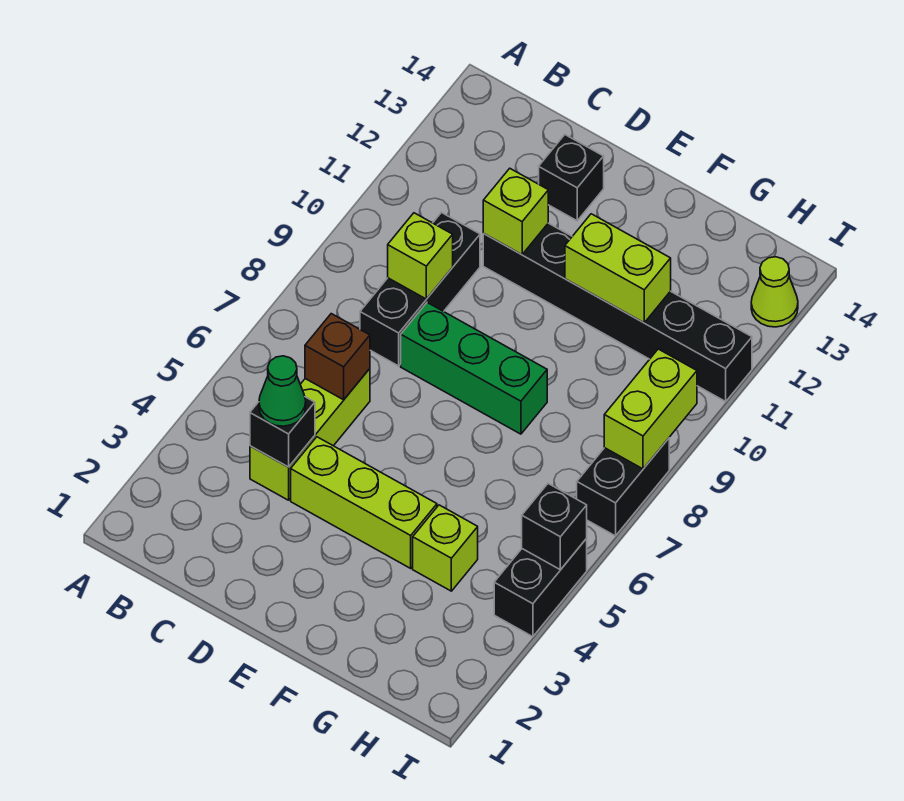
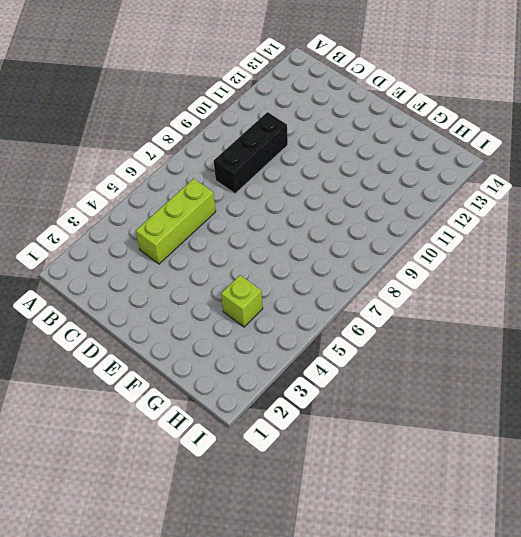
none -> lime brick D4:F4 level 1
none -> green brick D8:F8 level 1
none -> black brick D11:I11 level 1

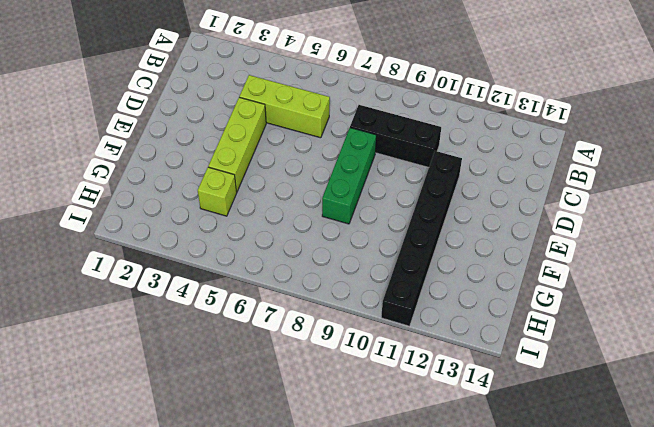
none -> black brick D13 level 1
none -> black brick I4:I5 level 1
none -> black brick I7:I8 level 1

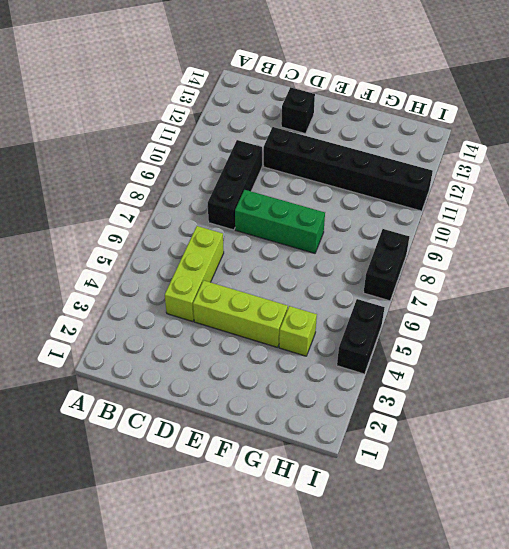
none -> lime cone I13 level 1
none -> black brick C4 level 2
none -> brown brick C6 level 2

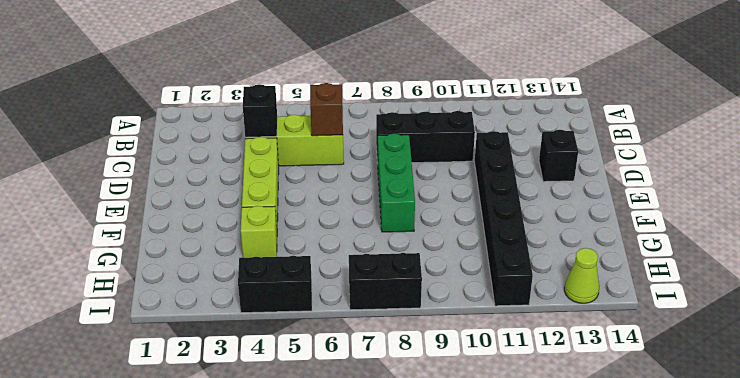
none -> lime brick C9 level 2
none -> lime brick D11 level 2
none -> lime brick F11:G11 level 2

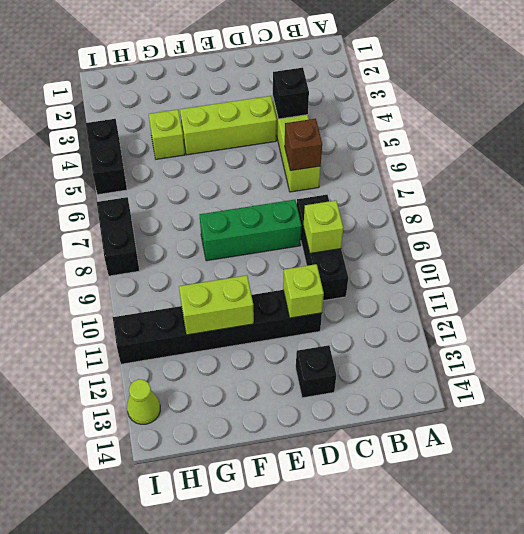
none -> black brick I5 level 2
none -> lime brick I8:I9 level 2
none -> green cone C4 level 3

